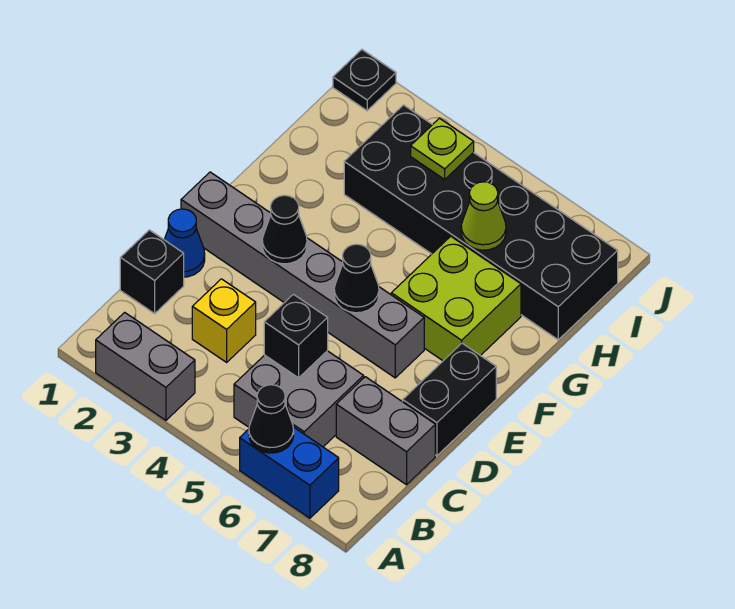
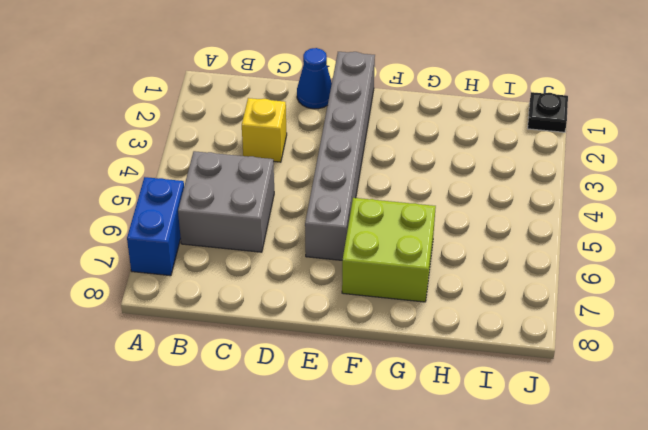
none -> grey brick A2:A3 level 1
none -> black brick C1 level 1
none -> grey brick C7:C8 level 1

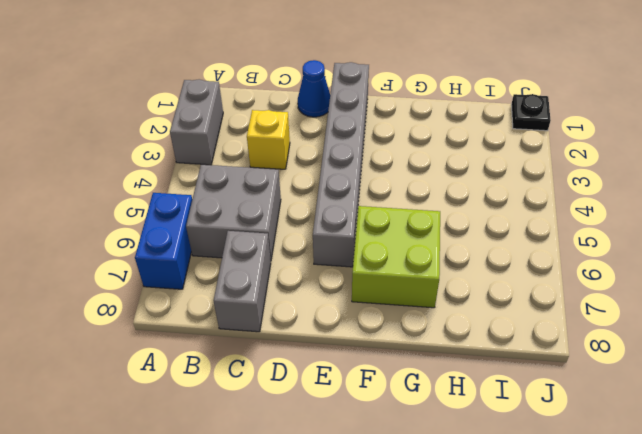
none -> black brick C1 level 1
none -> black brick D8:E8 level 1
none -> black brick H3:I8 level 1

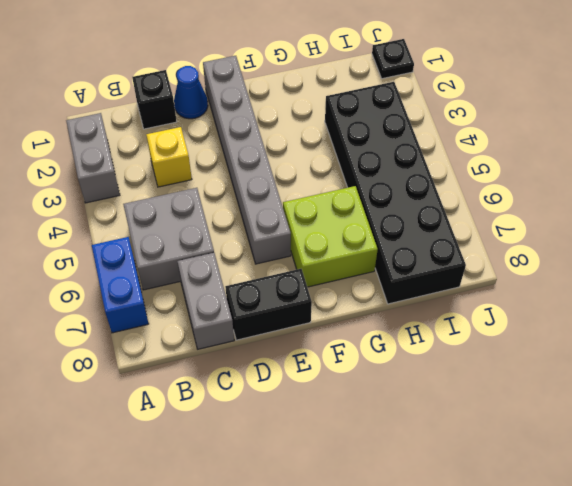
none -> black cone A6 level 2
none -> black brick C5 level 2
none -> black cone E3 level 2

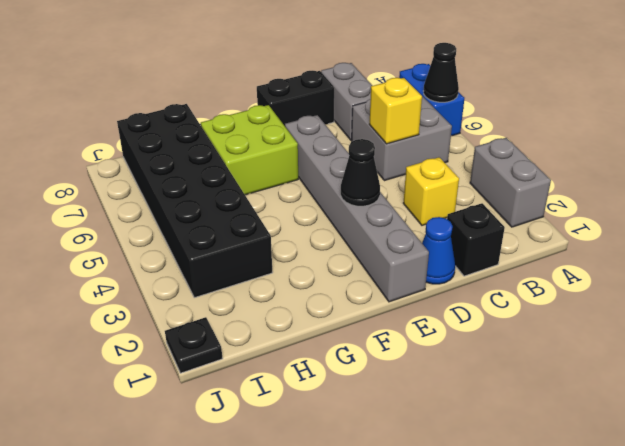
yellow brick C5 level 2 -> black brick C5 level 2
none -> black cone E5 level 2
none -> lime cone H6 level 2
none -> lime plate I4 level 2

